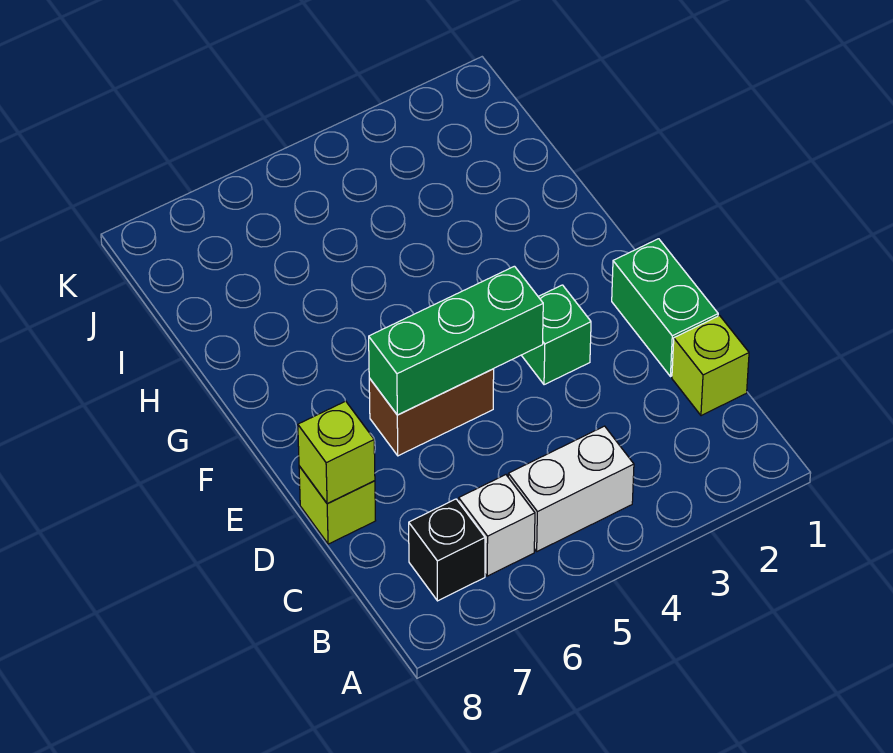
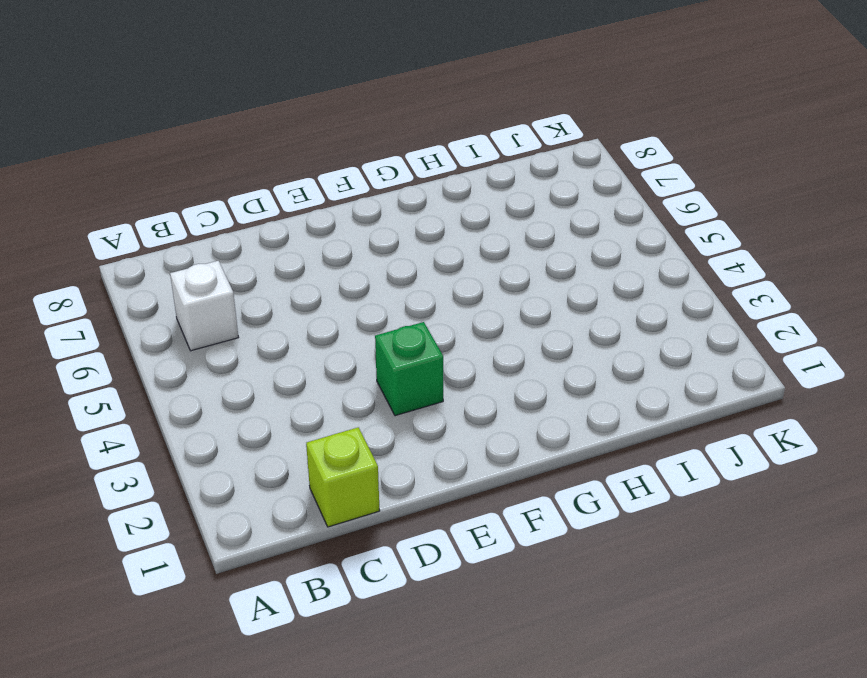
none -> white brick B4:B5 level 1
none -> black brick B7 level 1

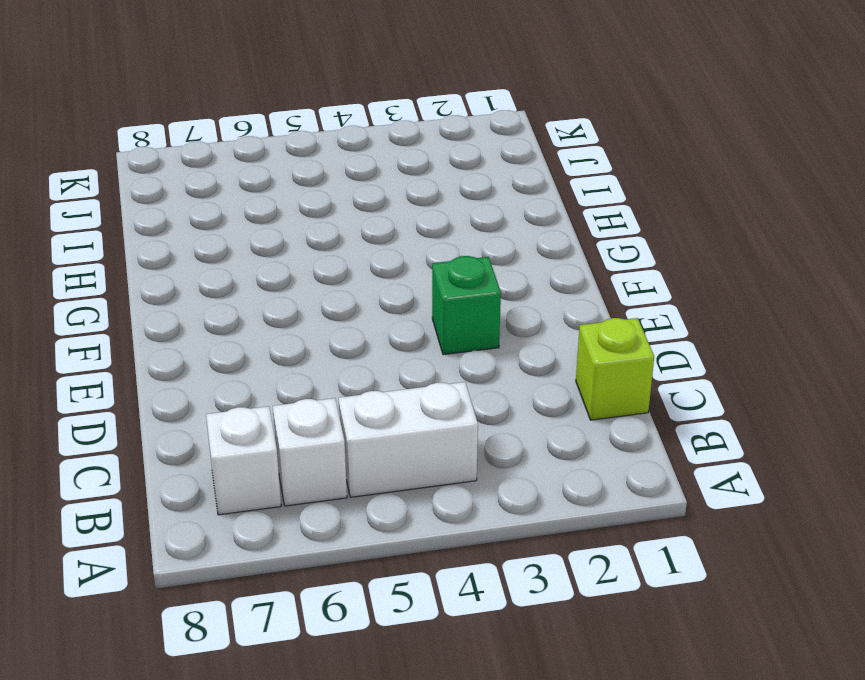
white brick B7 level 1 -> black brick B7 level 1
none -> green brick D1:E1 level 1
none -> lime brick D8 level 1

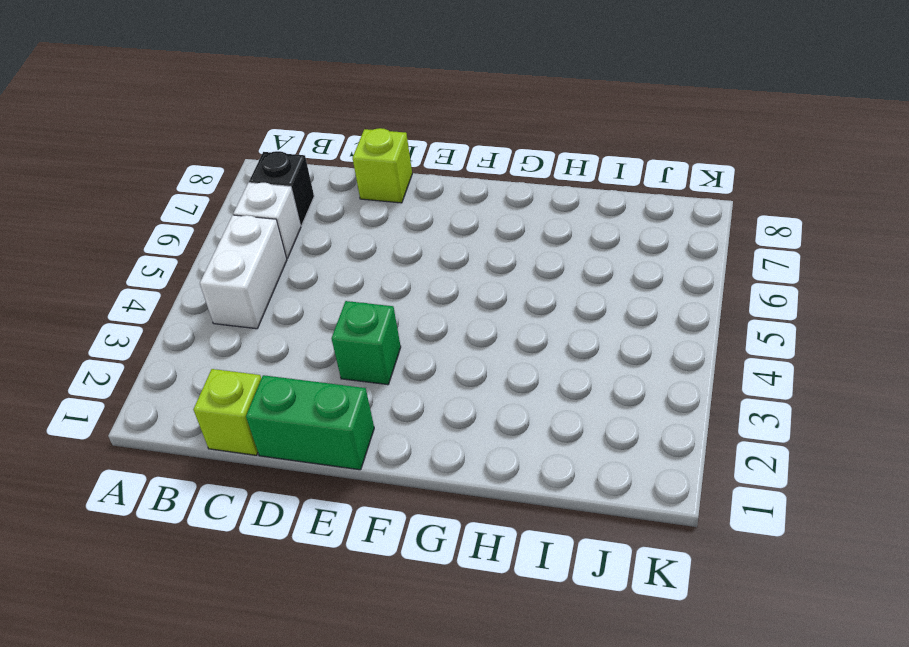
none -> brown brick E5:E6 level 1
none -> lime brick D8 level 2

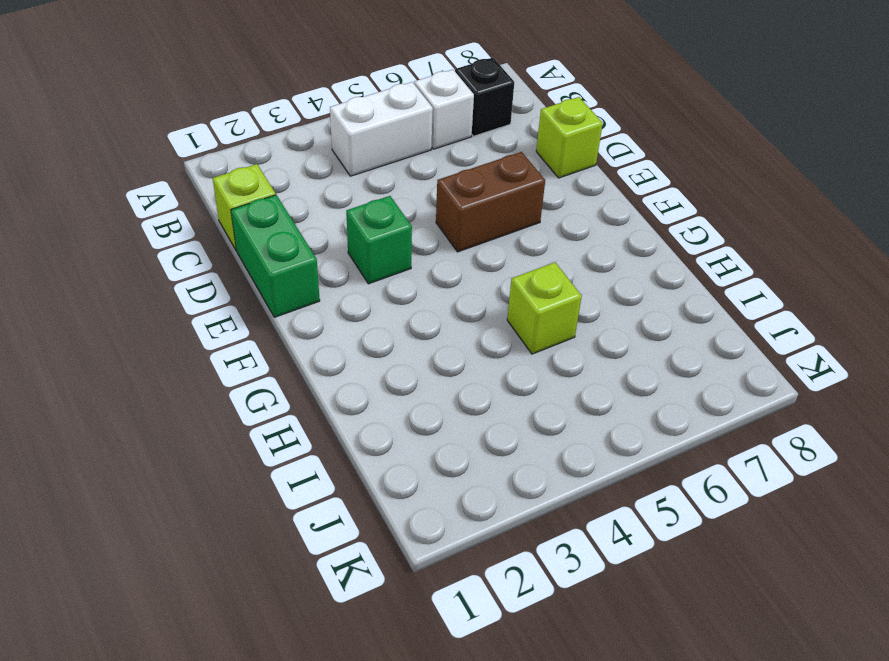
lime brick H5 level 1 -> lime brick D8 level 2
none -> green brick E4:E6 level 2

